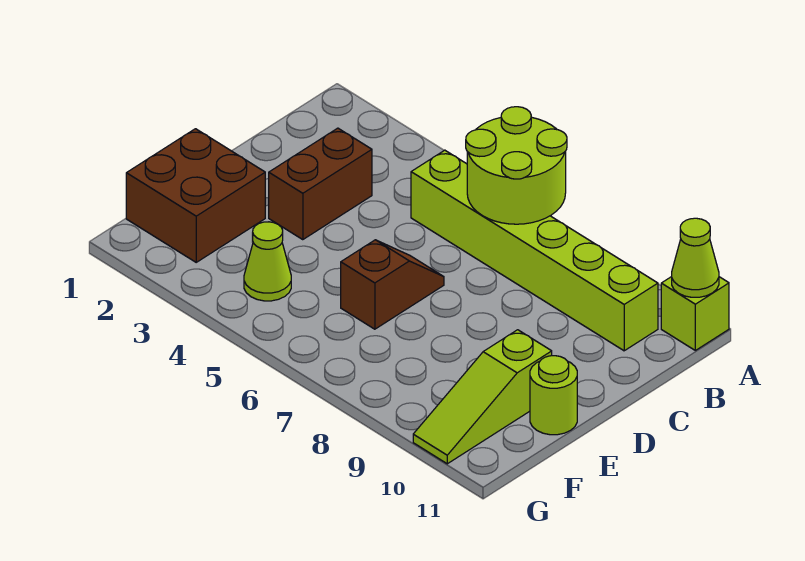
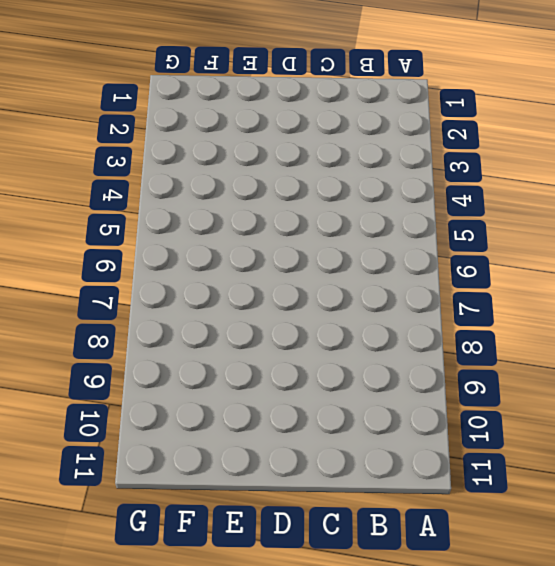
none -> lime brick A11 level 1
none -> lime brick B5:B10 level 1

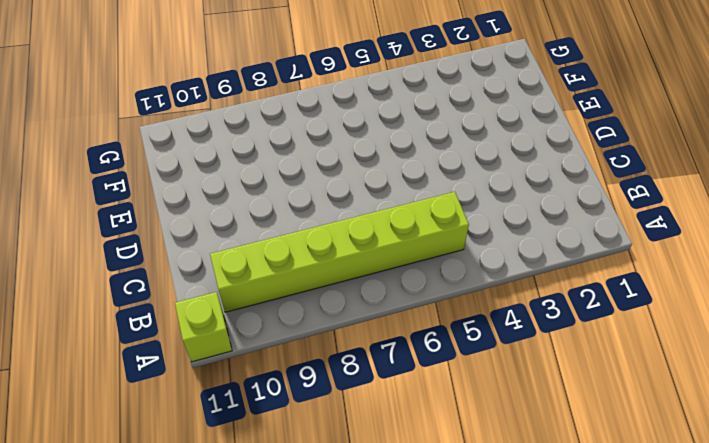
none -> brown brick C3:D3 level 1
none -> brown slope D6:E6 level 1 top E

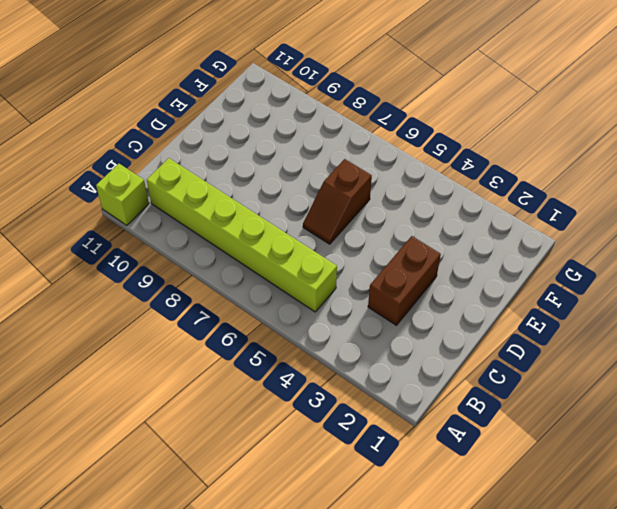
none -> brown brick E1:F2 level 1
none -> lime slope E10:G10 level 1 top E

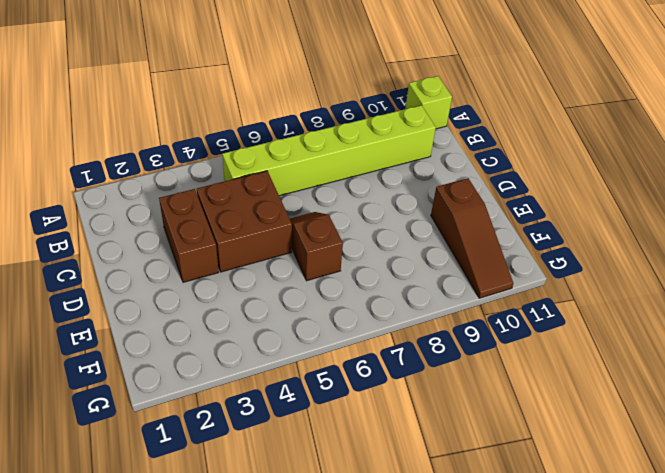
brown brick C4:D5 level 1 -> brown brick E1:F2 level 1
brown slope E10:G10 level 1 top E -> lime slope E10:G10 level 1 top E
none -> lime round brick E11 level 1
none -> lime cone F4 level 1

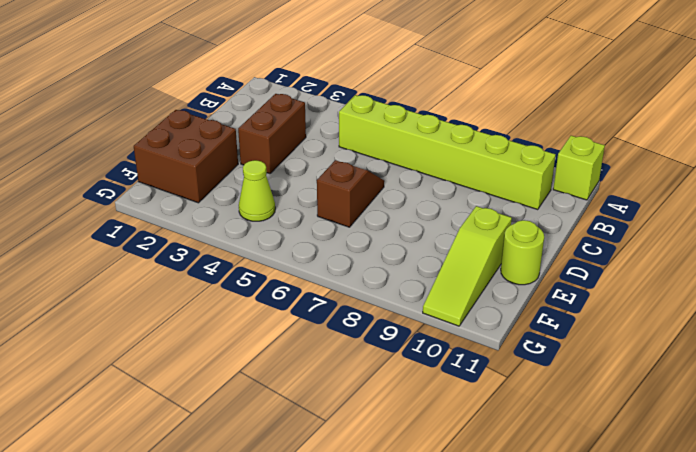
none -> lime round brick A6:B7 level 2
none -> lime cone A11 level 2

